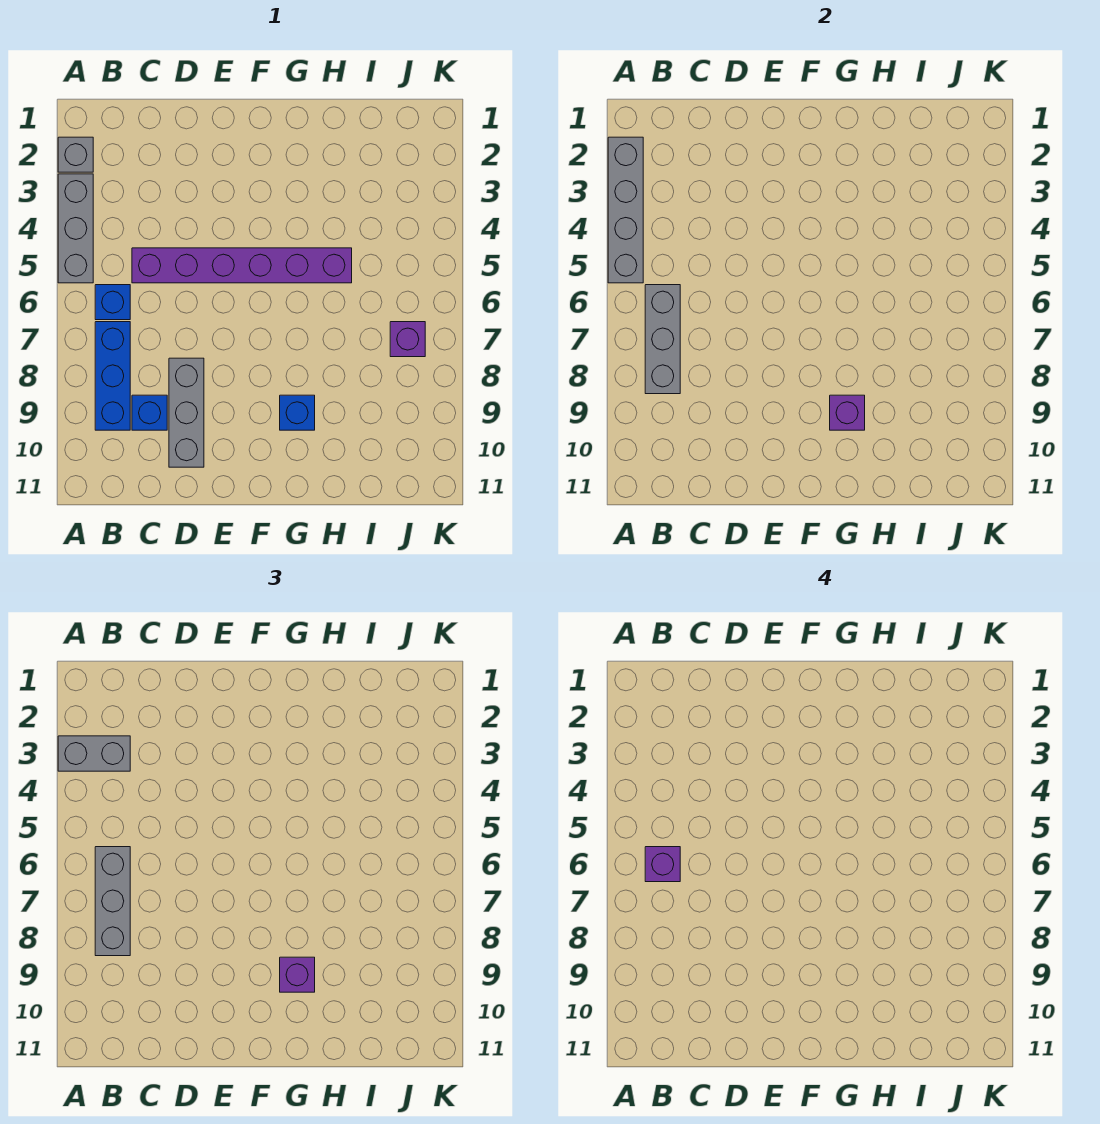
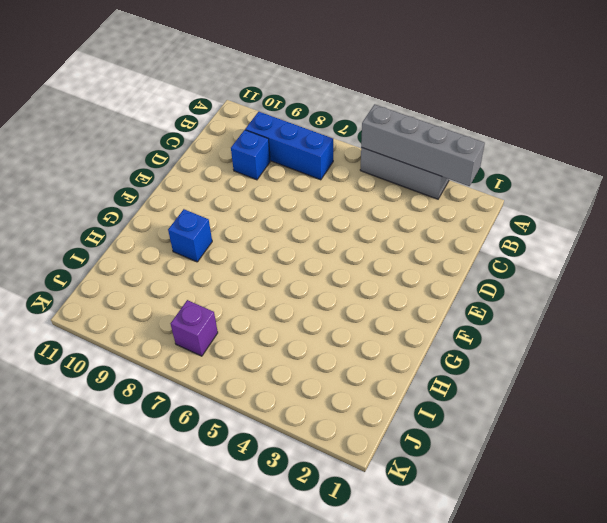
none -> grey brick A2 level 1
none -> blue brick B6 level 1
none -> purple brick C5:H5 level 1

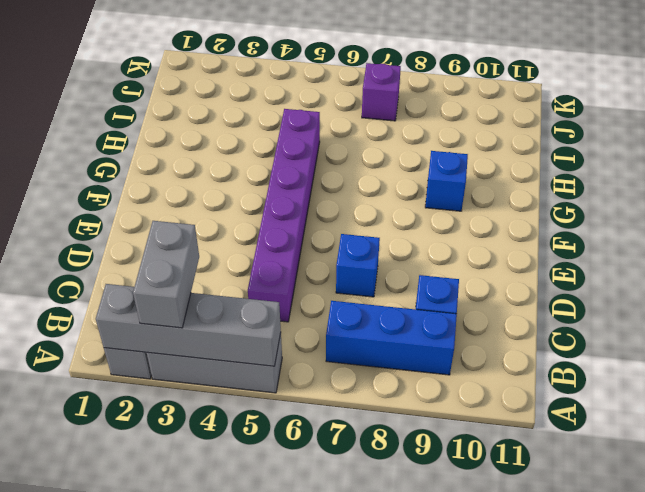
blue brick D7 level 1 -> blue brick B6 level 1
none -> grey brick D8:D10 level 1
none -> grey brick B6:B8 level 2
none -> purple brick G9 level 2

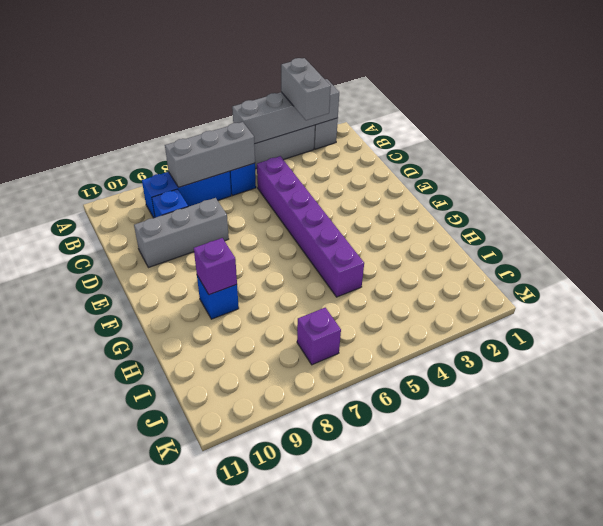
none -> grey brick B6:B8 level 3
none -> purple brick G9 level 3
none -> purple brick B6 level 4

